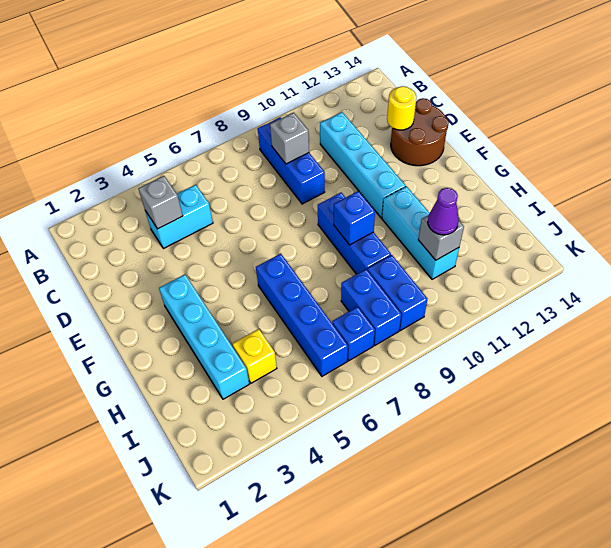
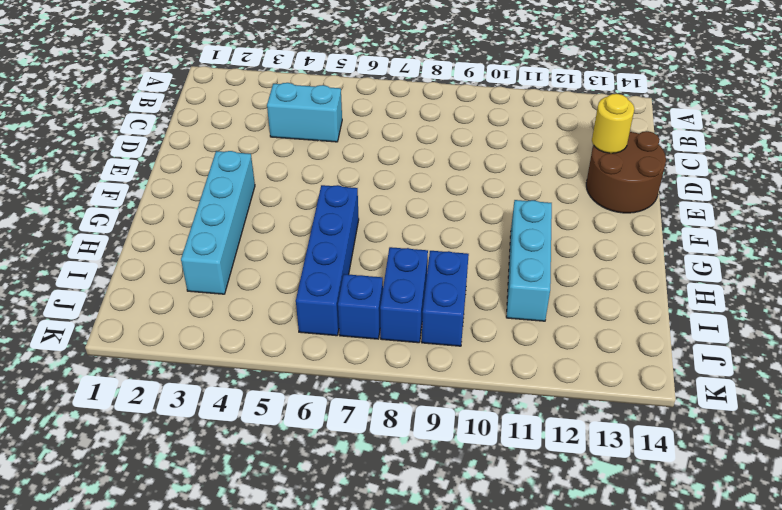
none -> blue brick B9:D9 level 1
none -> cyan brick C11:F11 level 1
none -> blue brick F9:H9 level 1

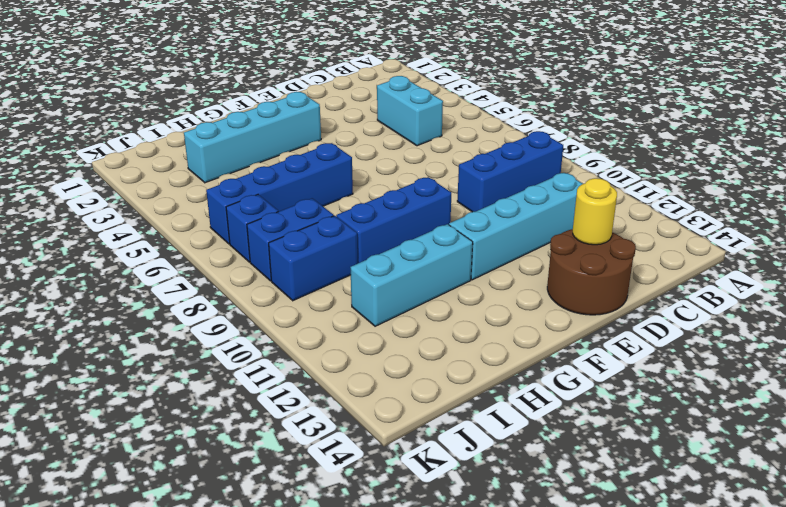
none -> yellow brick I4 level 1
none -> grey brick C4 level 2
none -> grey brick C9 level 2

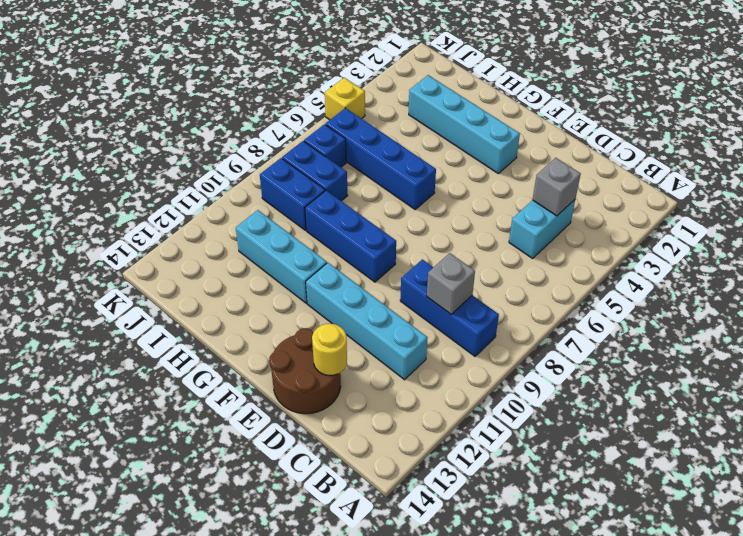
yellow brick K5 level 1 -> yellow brick I4 level 1
none -> blue brick G9 level 2
none -> grey brick I11 level 2
none -> purple cone I11 level 3

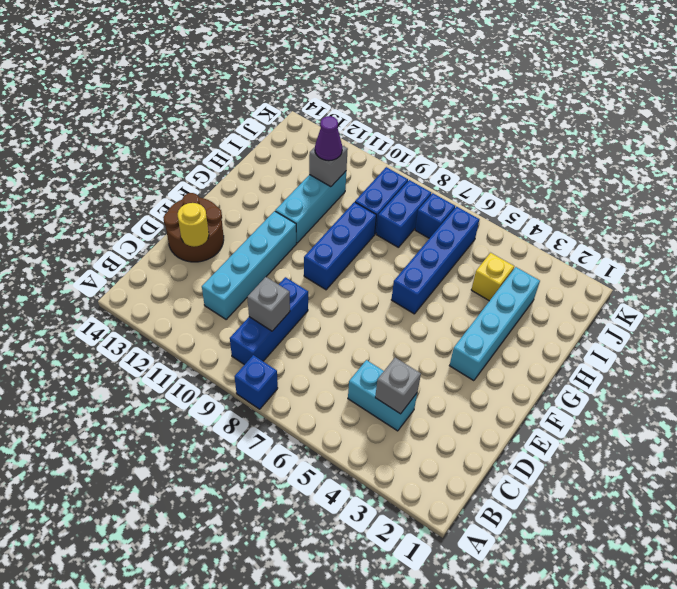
blue brick A8 level 1 -> blue brick G9 level 2

